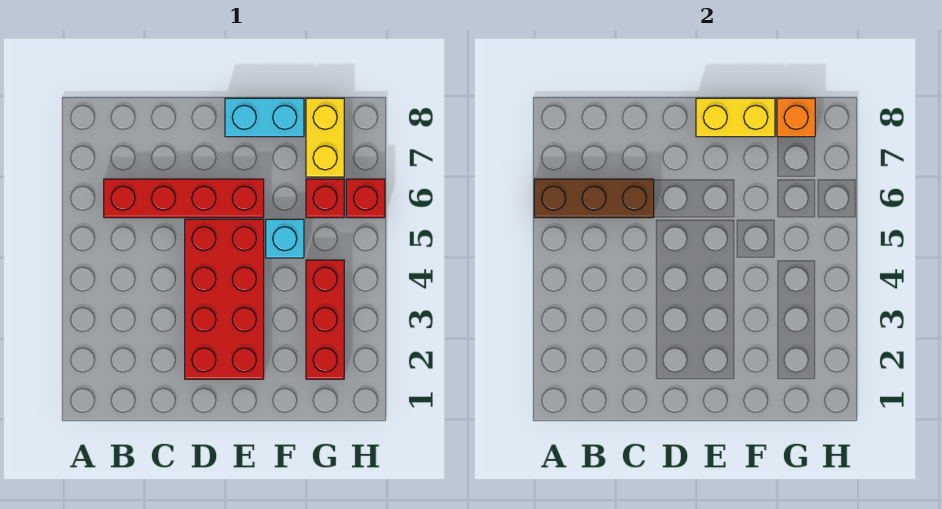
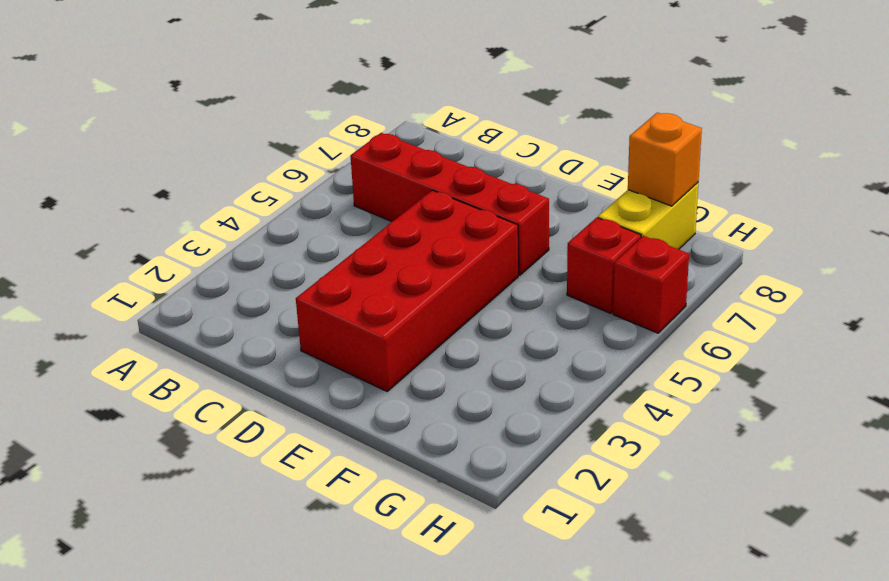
none -> cyan brick E8:F8 level 1
none -> cyan brick F5 level 1

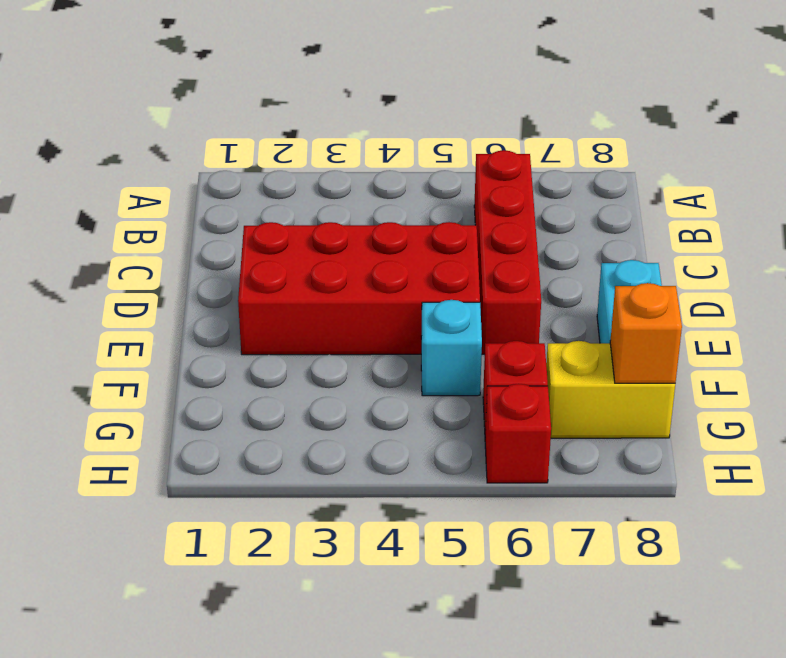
none -> red brick G2:G4 level 1
none -> brown brick A6:C6 level 2

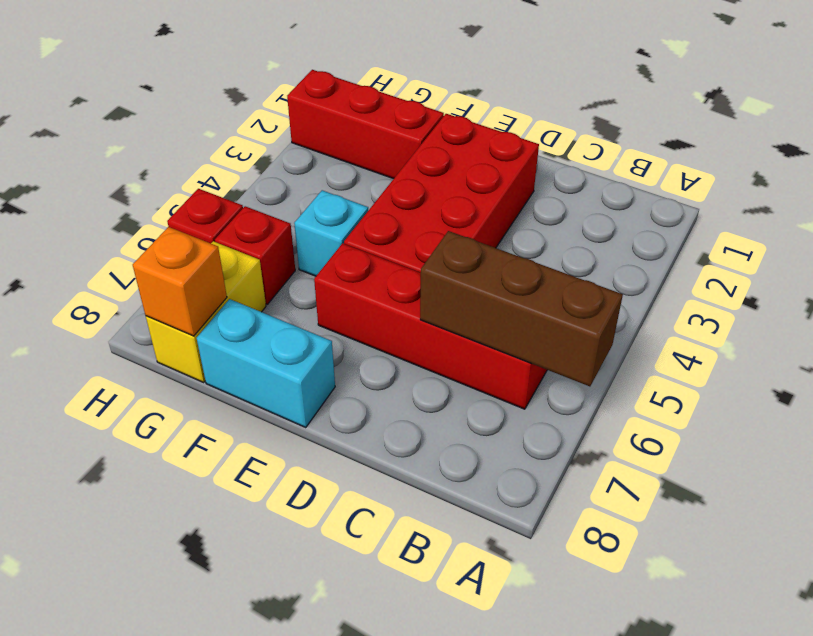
red brick F2:H2 level 1 -> red brick G2:G4 level 1
none -> yellow brick E8:F8 level 2

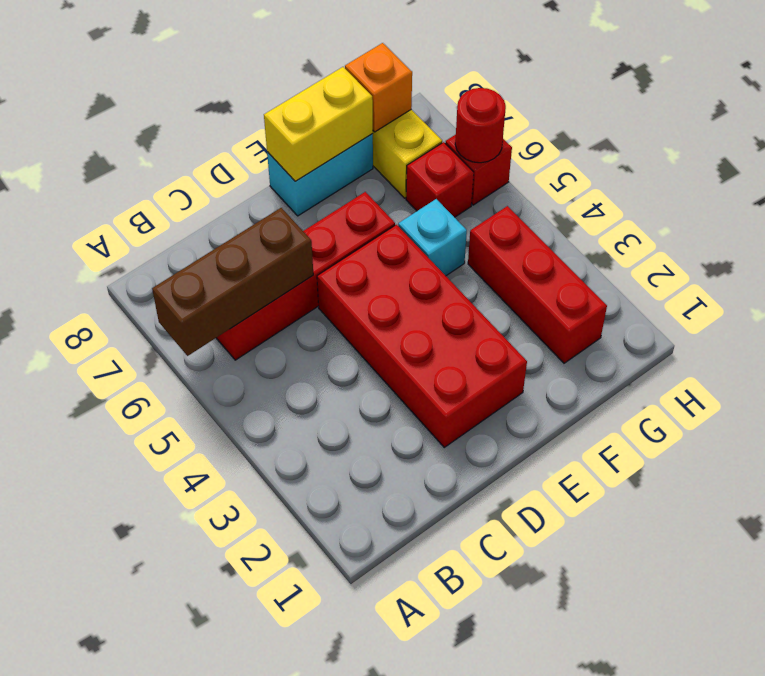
red round brick H6 level 2 -> none

